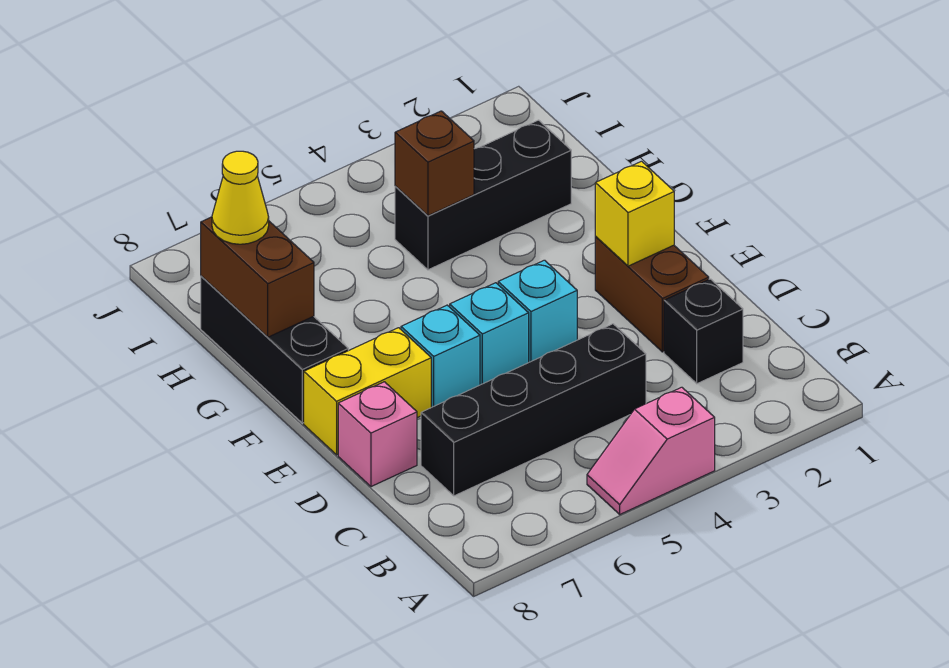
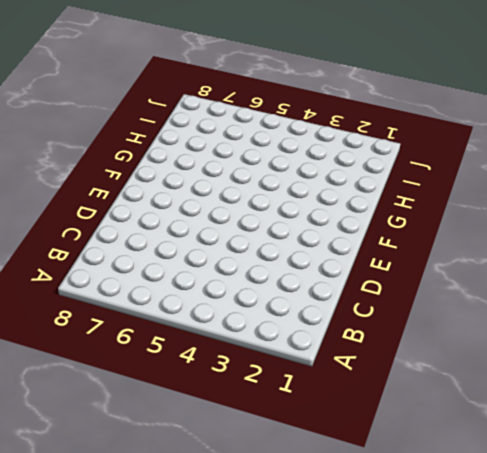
none -> pink slope A4:A5 level 1 top 4
none -> black brick C2 level 1
none -> black brick C4:C7 level 1

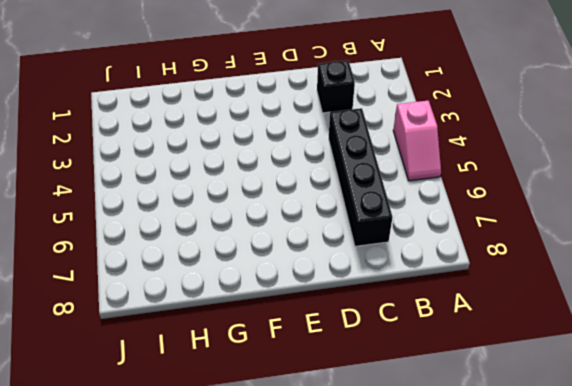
none -> brown brick D2:E2 level 1
none -> pink brick D8 level 1
none -> cyan brick E4 level 1

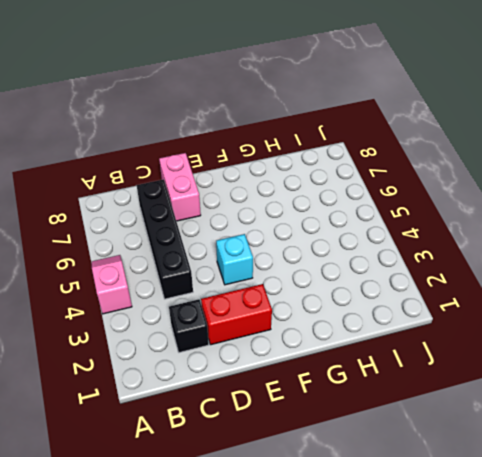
red brick D2:E2 level 1 -> brown brick D2:E2 level 1
pink brick D7:D8 level 1 -> pink brick D8 level 1
none -> cyan brick E5 level 1
none -> cyan brick E6 level 1
none -> yellow brick E7:E8 level 1

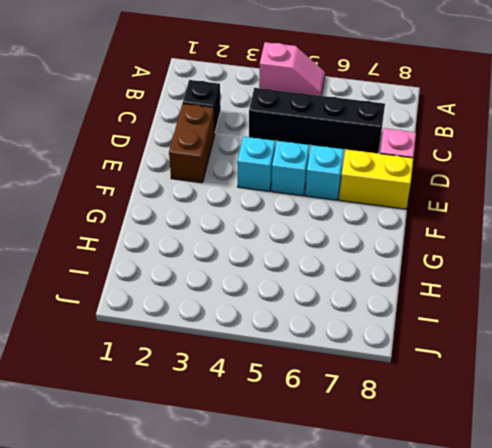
none -> black brick F8:H8 level 1
none -> black brick H2:H4 level 1
none -> yellow brick E2 level 2

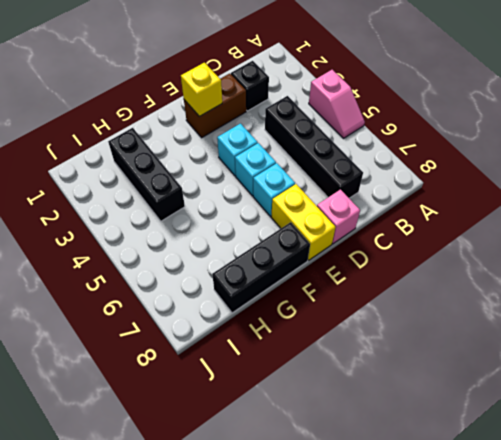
none -> brown brick G8:H8 level 2
none -> brown brick H4 level 2
none -> yellow cone H8 level 3

